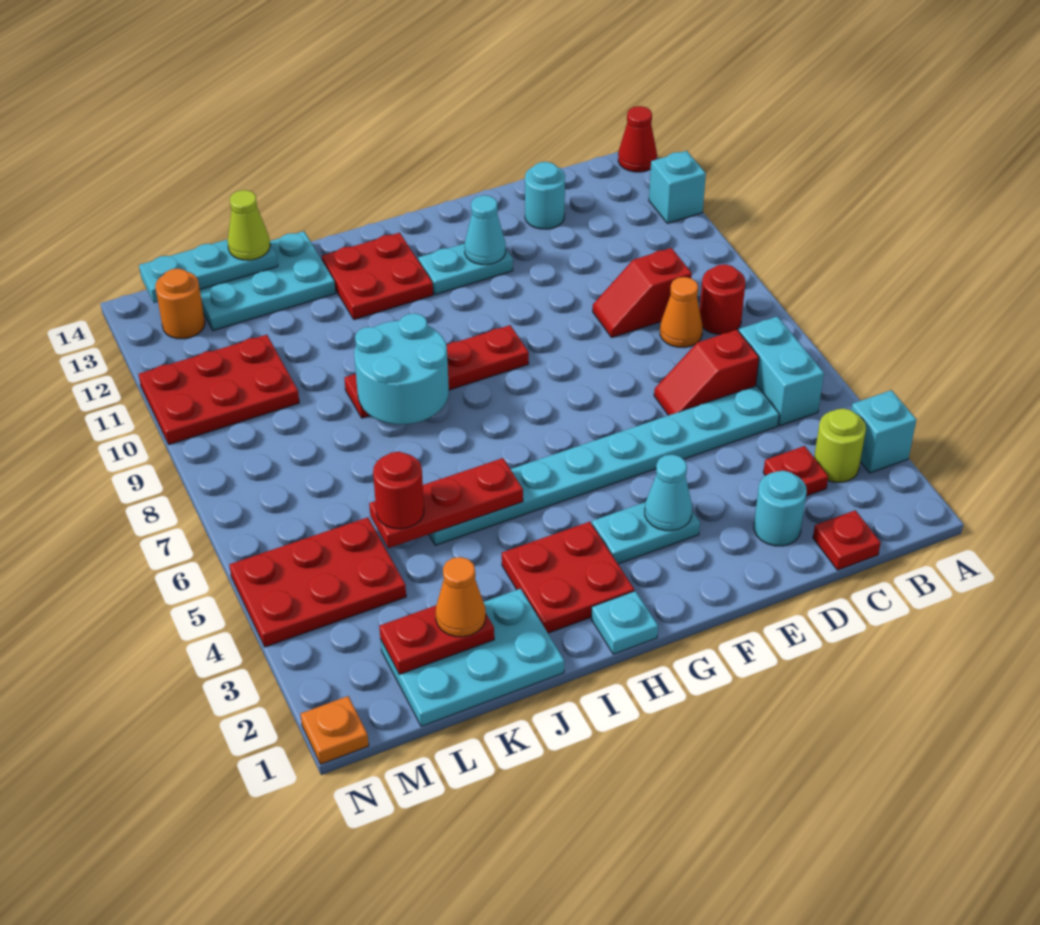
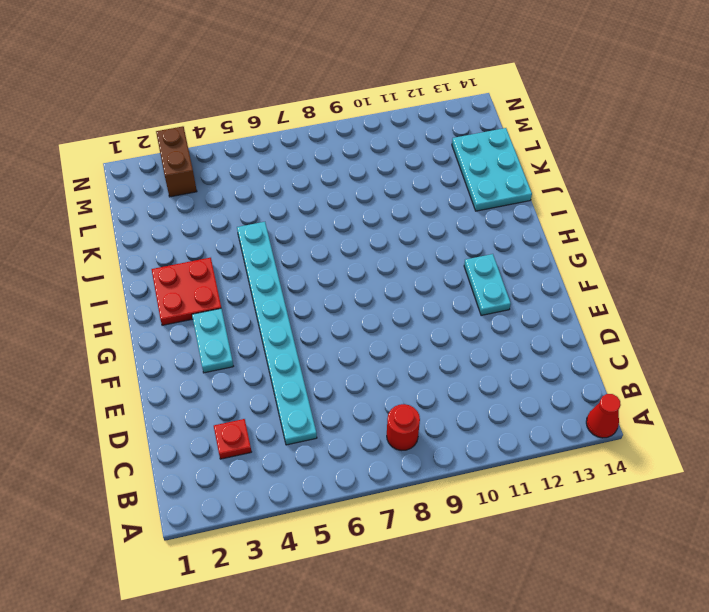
brown brick M3:N3 level 1 -> none
none -> cyan brick A3 level 1
none -> cyan brick A12 level 1
none -> lime round brick B3 level 1
none -> cyan brick B5:B6 level 1

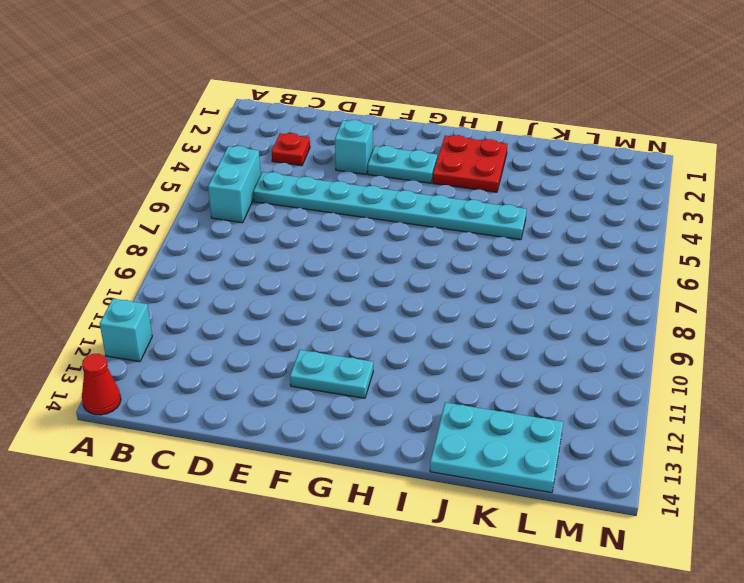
cyan brick E3 level 1 -> cyan brick A3 level 1
none -> lime round brick B3 level 1
none -> red round brick B8 level 1
none -> red plate C1 level 1
none -> red slope C6:D6 level 1 top C

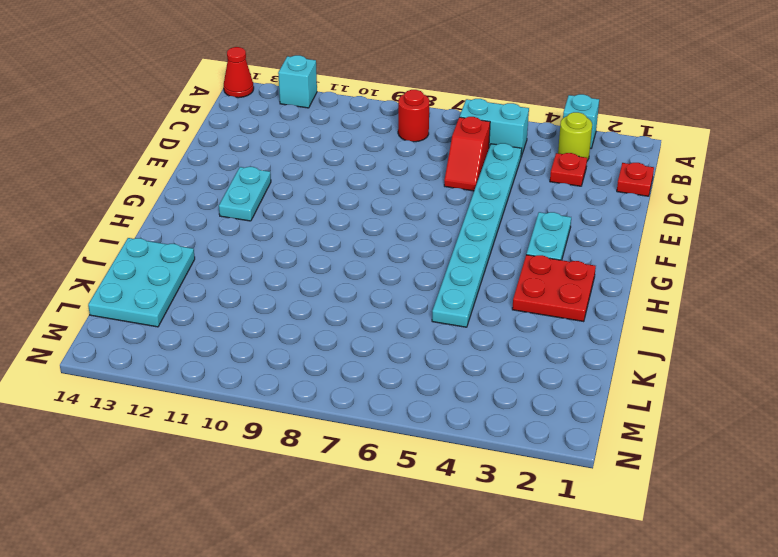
none -> orange cone C8 level 1
none -> red slope C9:D9 level 1 top C
none -> cyan round brick D2 level 1
none -> cyan round brick D13 level 1

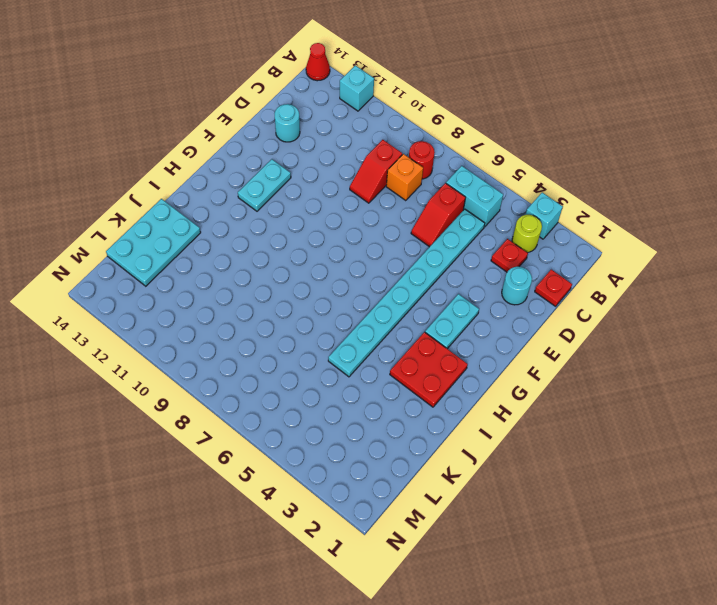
orange brick C8 level 1 -> orange cone C8 level 1
none -> red plate G9:J9 level 1
none -> cyan plate H1 level 1
none -> red plate H12:I13 level 1
none -> cyan plate J1:L2 level 1

